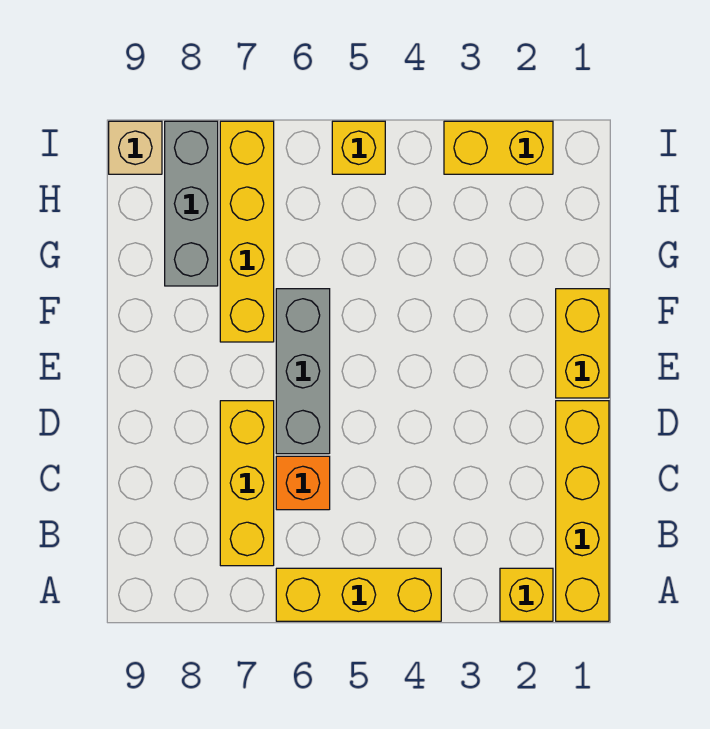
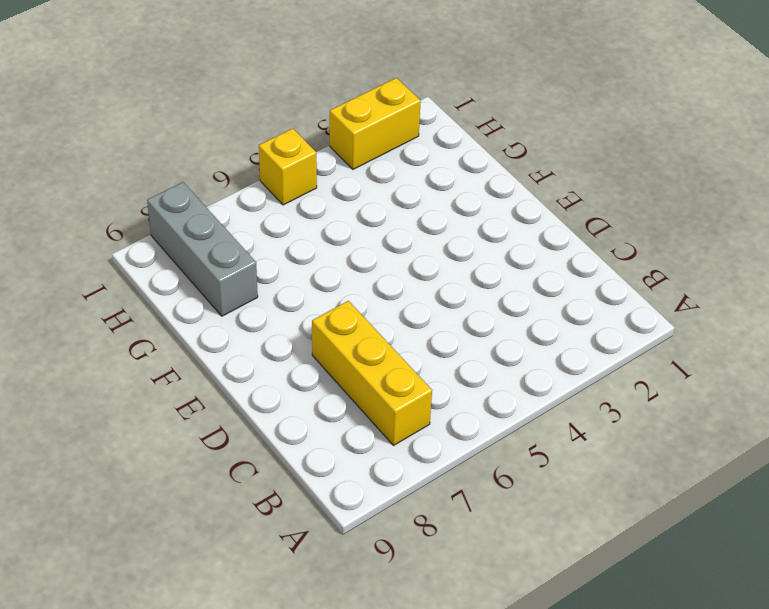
none -> yellow brick A1:D1 level 1
none -> yellow brick A2 level 1
none -> yellow brick A4:A6 level 1

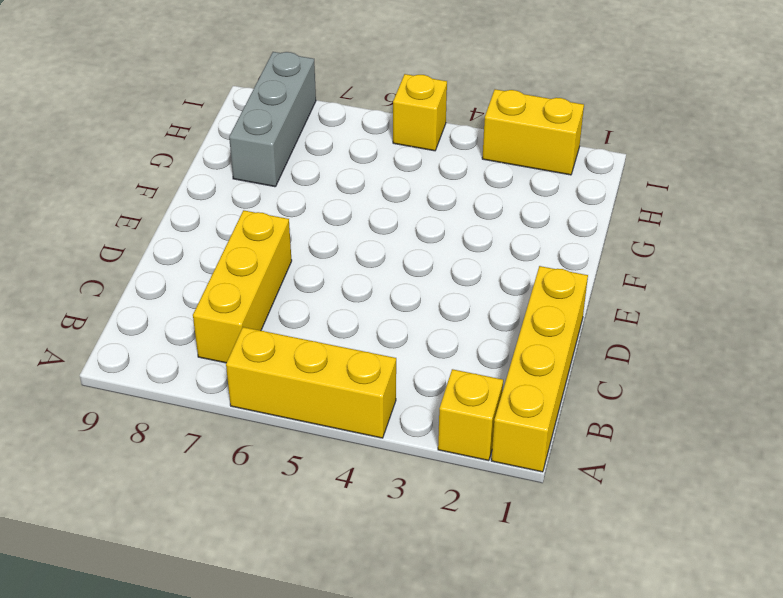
none -> orange brick C6 level 1
none -> grey brick D6:F6 level 1
none -> yellow brick E1:F1 level 1

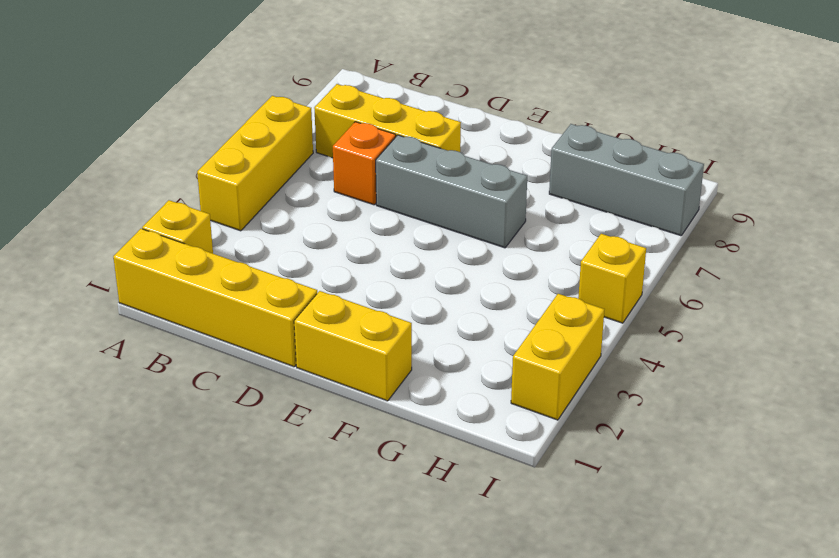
none -> yellow brick F7:I7 level 1
none -> tan brick I9 level 1

